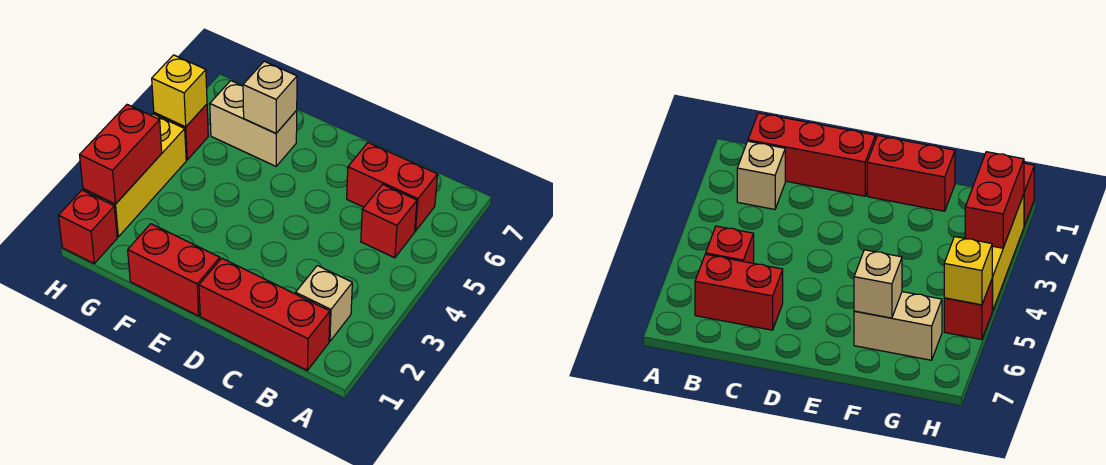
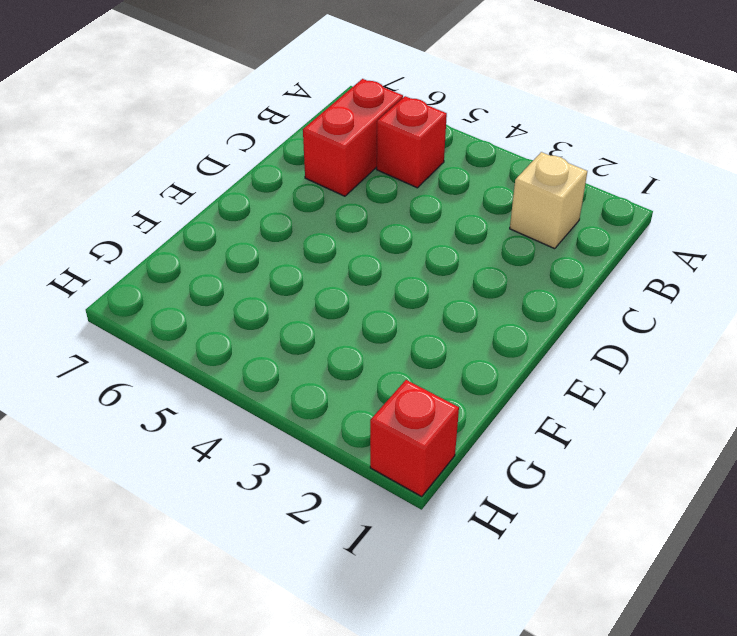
none -> red brick B1:D1 level 1
none -> red brick E1:F1 level 1
none -> tan brick F6:G6 level 1

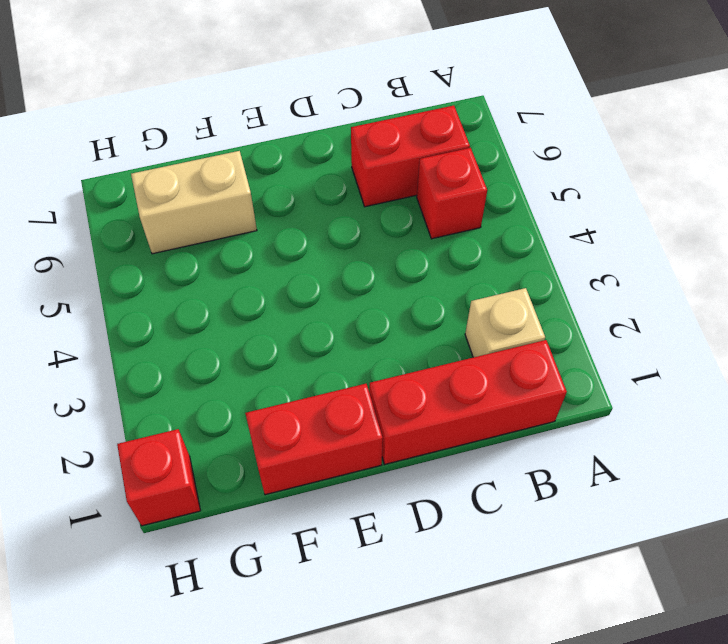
none -> yellow brick H2:H4 level 1
none -> red brick H5 level 1
none -> tan brick F6 level 2

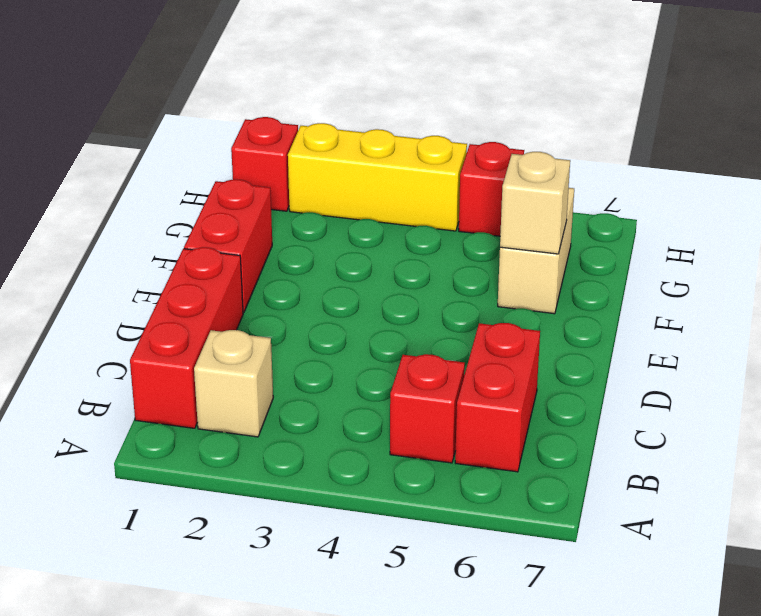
none -> red brick H2:H3 level 2
none -> yellow brick H5 level 2

